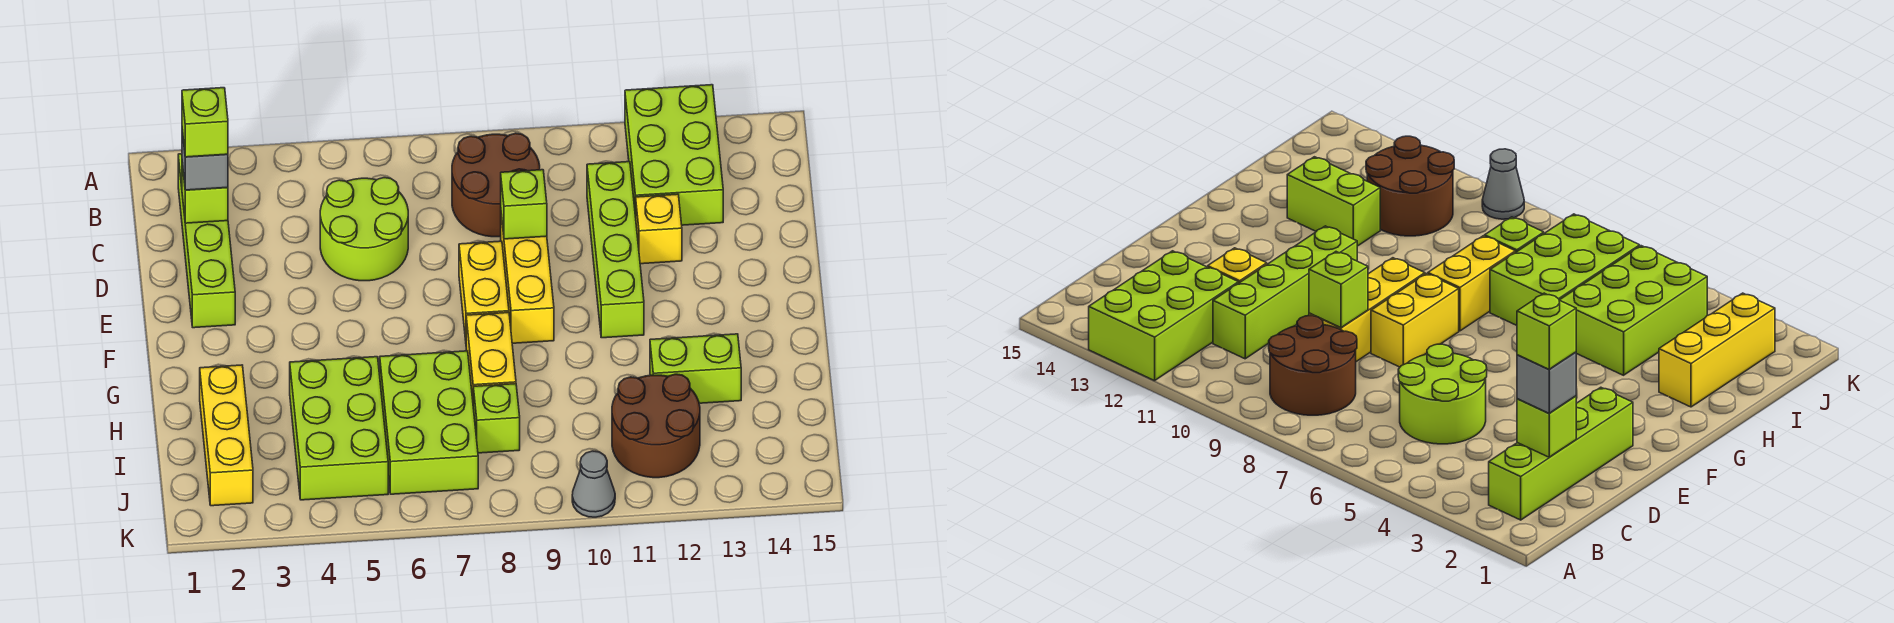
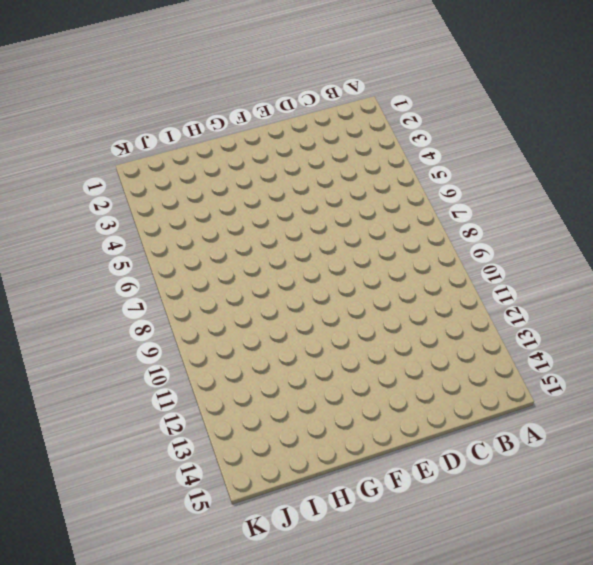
none -> lime brick A12:C13 level 1
none -> lime brick B2:E2 level 1
none -> brown round brick B8:C9 level 1

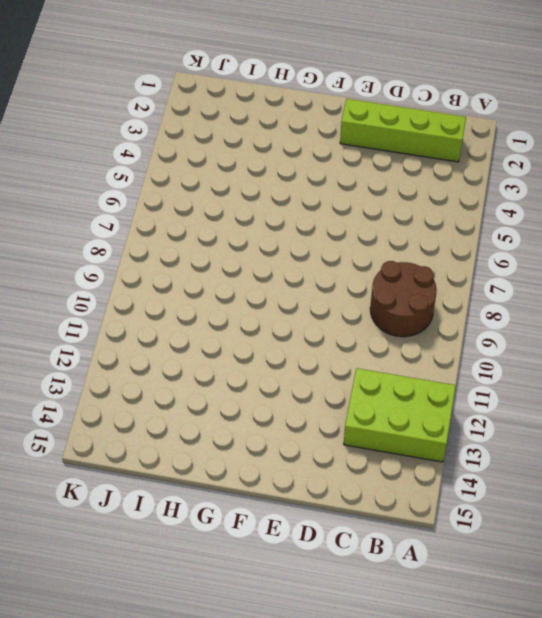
none -> lime round brick C5:D6 level 1
none -> lime brick C11:F11 level 1
none -> yellow brick D9:F9 level 1

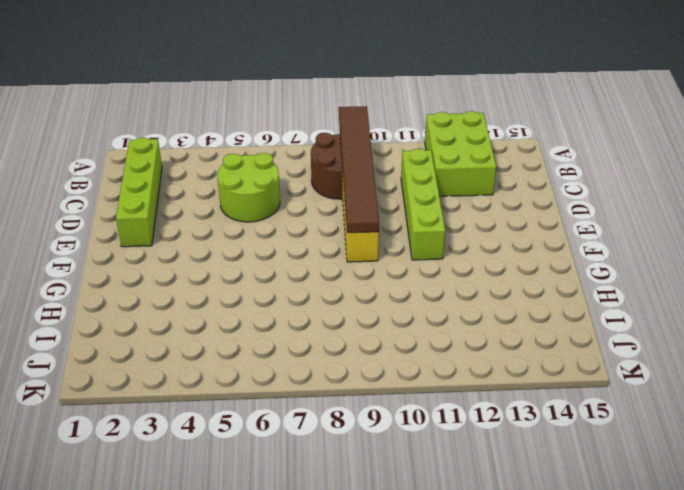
brown tile A9:F9 level 2 -> lime brick D9 level 2
none -> yellow brick D12 level 1
none -> yellow brick E8:F8 level 1
none -> yellow brick G8:H8 level 1

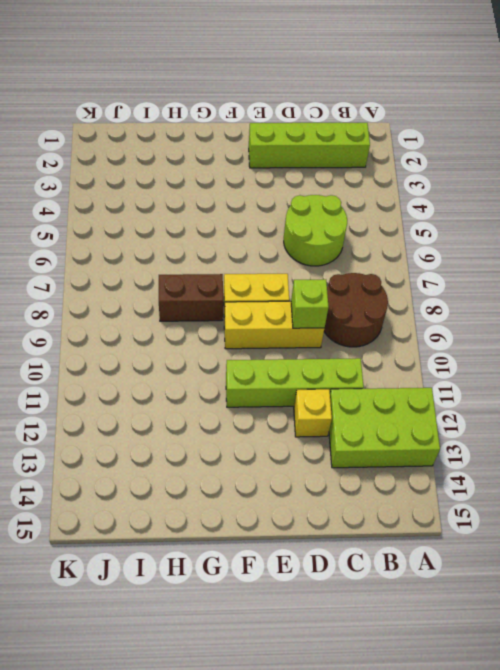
brown brick G8:H8 level 1 -> yellow brick G8:H8 level 1
none -> yellow brick H2:J2 level 1
none -> lime brick H4:J5 level 1
none -> lime brick H6:J7 level 1

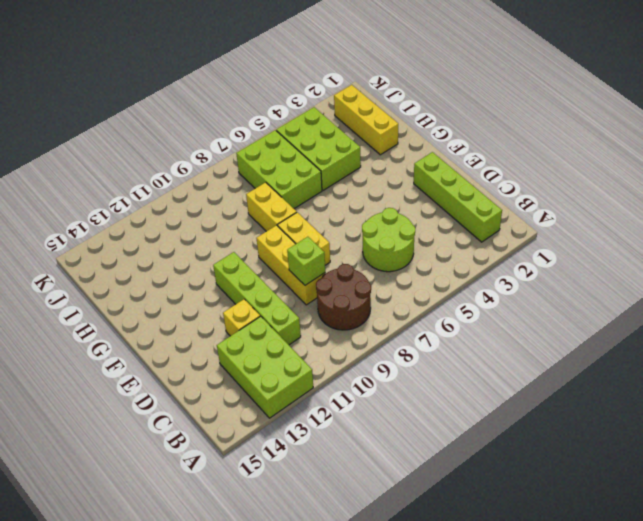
none -> lime brick H12:H13 level 1
none -> lime brick I8 level 1
none -> brown round brick I11:J12 level 1

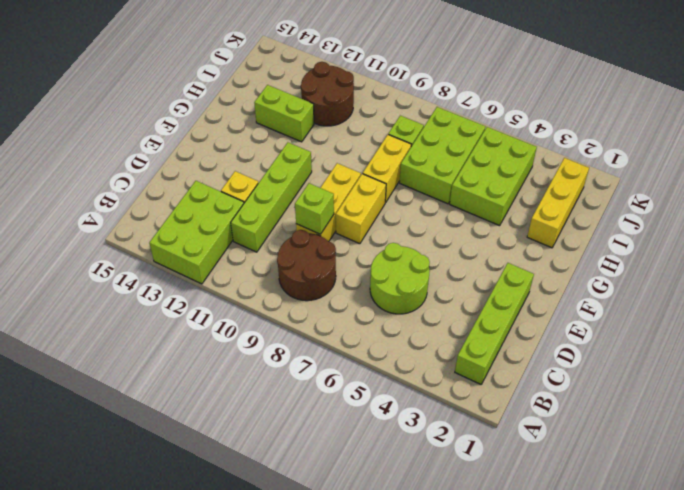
none -> grey cone K10 level 1
none -> lime brick C2 level 2
none -> grey brick C2 level 3

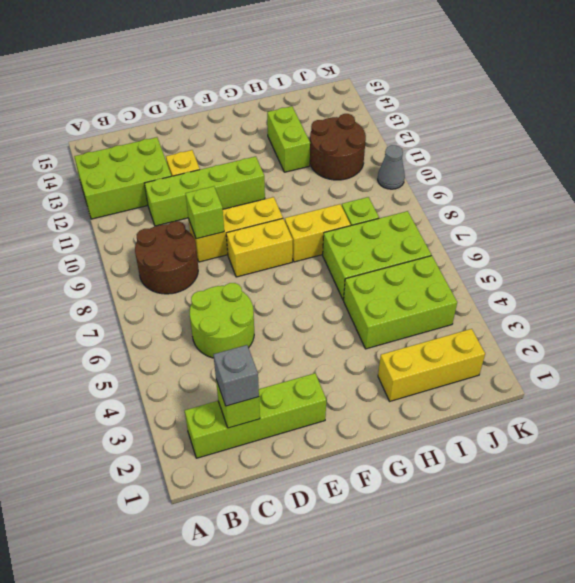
none -> lime brick C2 level 4

